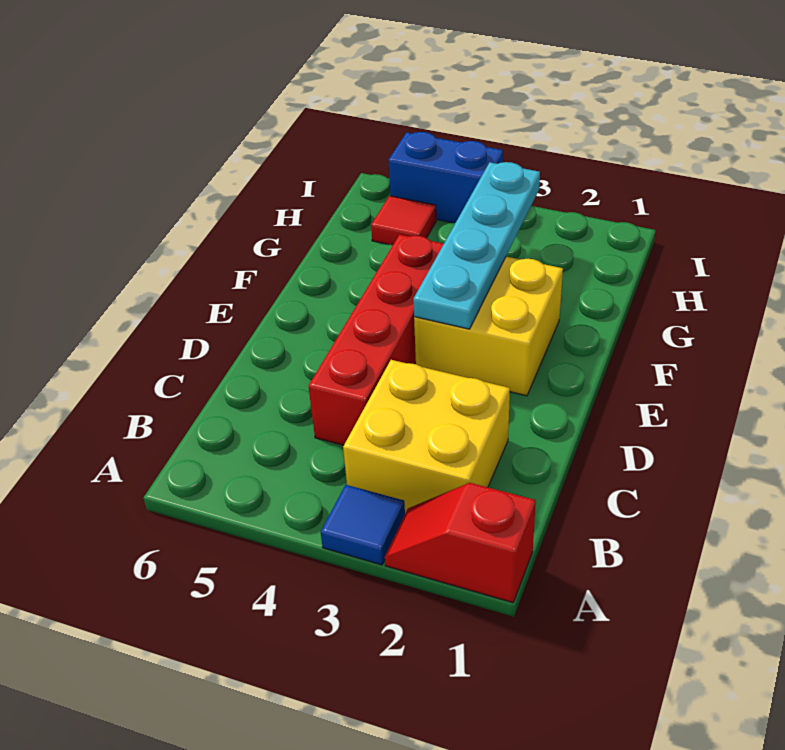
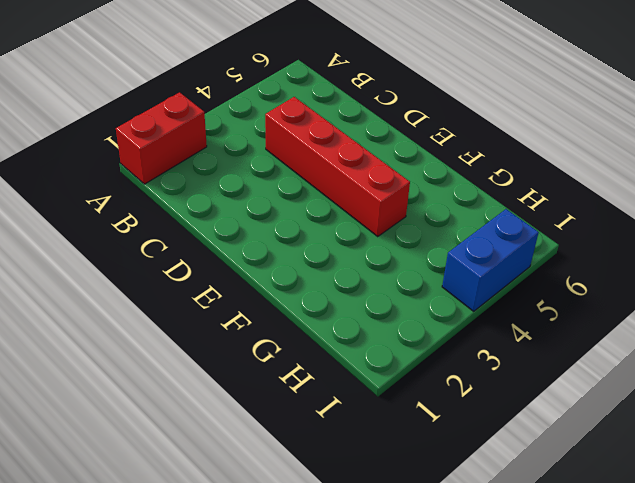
red brick A1:A2 level 1 -> red slope A1:A2 level 1 top 1
none -> blue tile A3 level 1
none -> yellow brick B2:C3 level 1

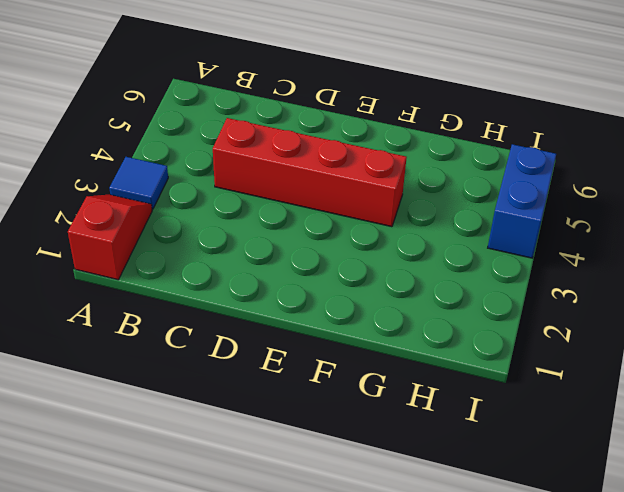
none -> yellow brick B2:C3 level 1
none -> yellow brick E2:F3 level 1

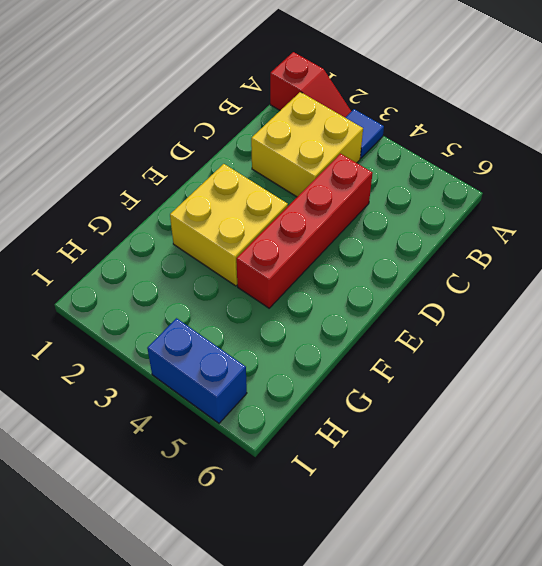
none -> red tile H5 level 1
none -> cyan plate E3:H3 level 2

